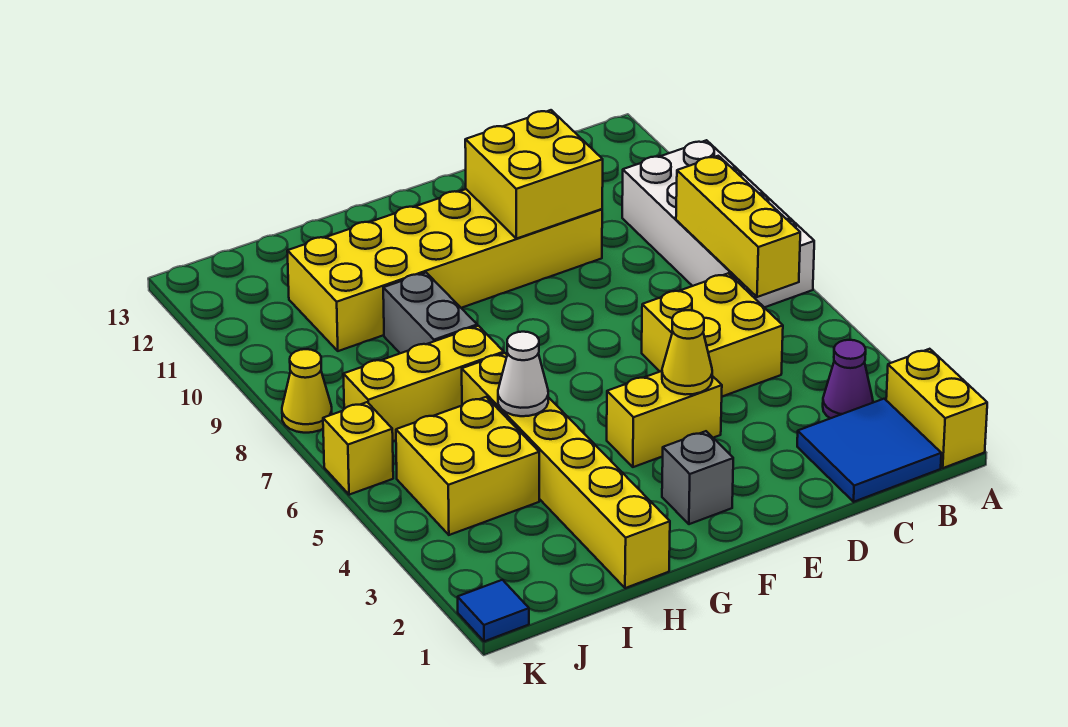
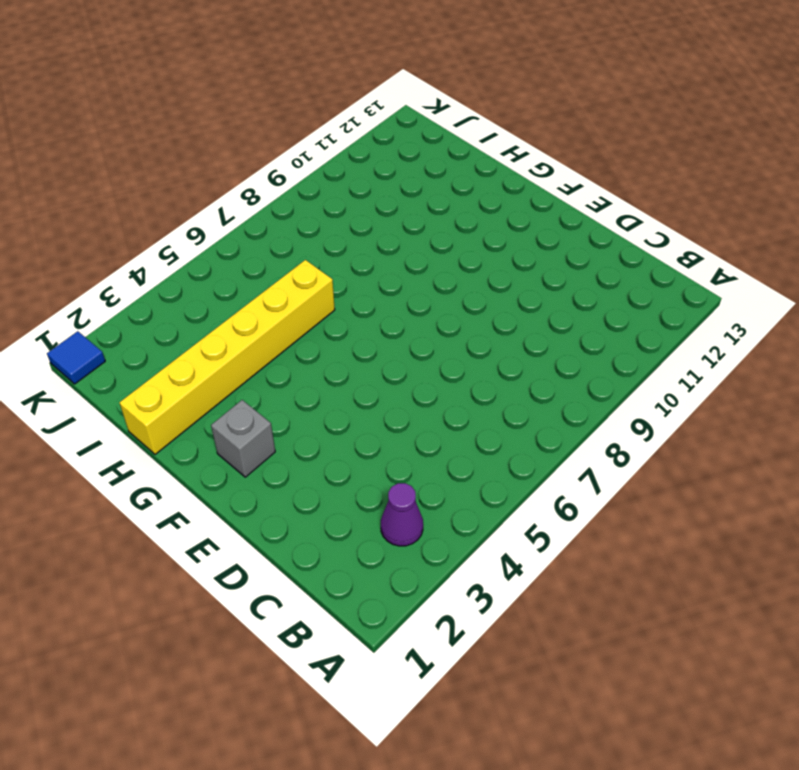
none -> yellow brick A1:A2 level 1
none -> white brick A7:B10 level 1
none -> blue tile B1:C2 level 1

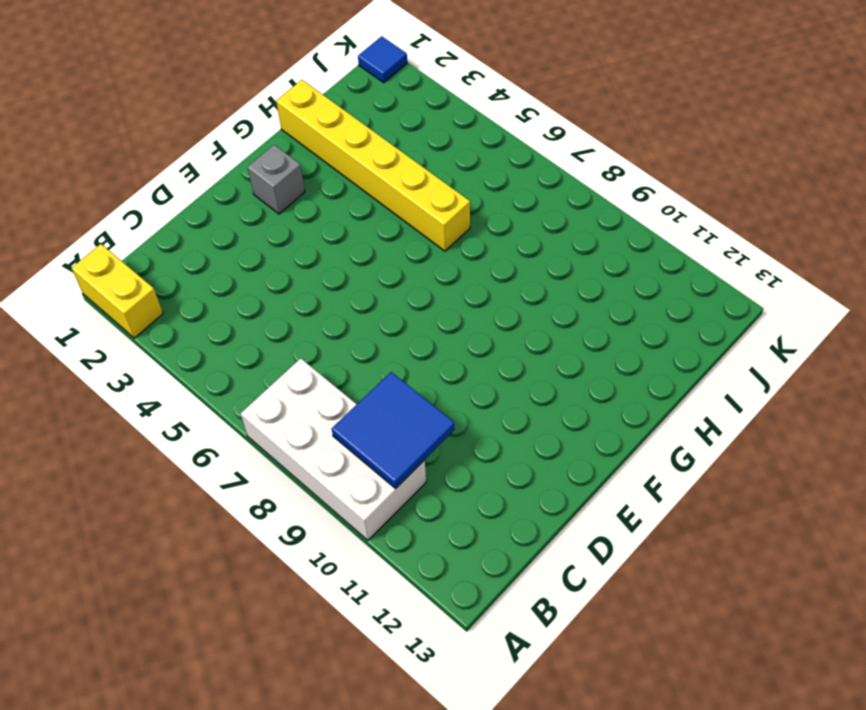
blue tile B9:C10 level 2 -> blue tile B1:C2 level 1
none -> purple cone B3 level 1
none -> yellow brick C5:D6 level 1
none -> yellow brick D10:I11 level 1

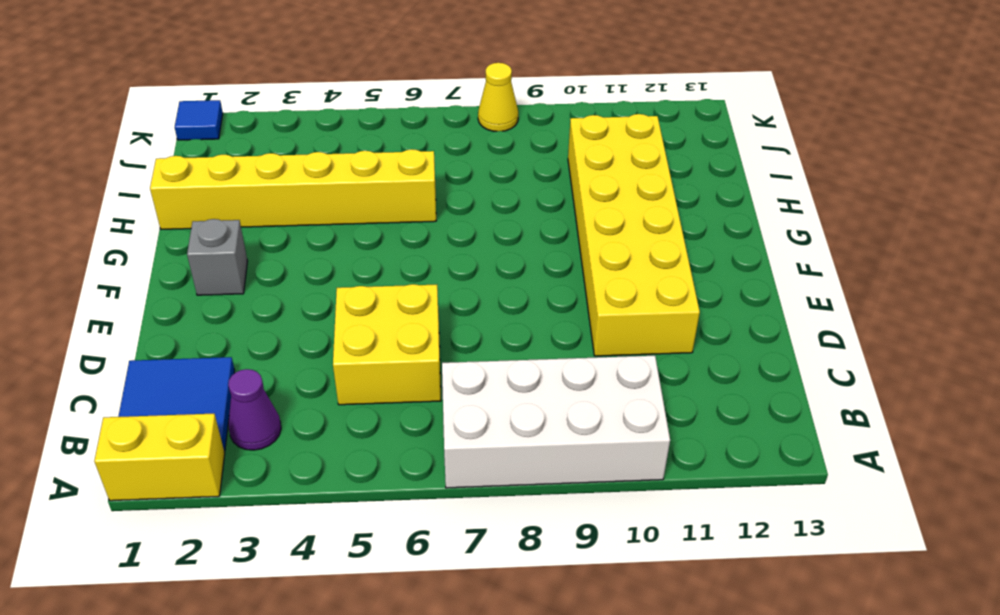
none -> yellow brick E4:F4 level 1
none -> yellow brick H7:J7 level 1
none -> grey brick H8:H9 level 1

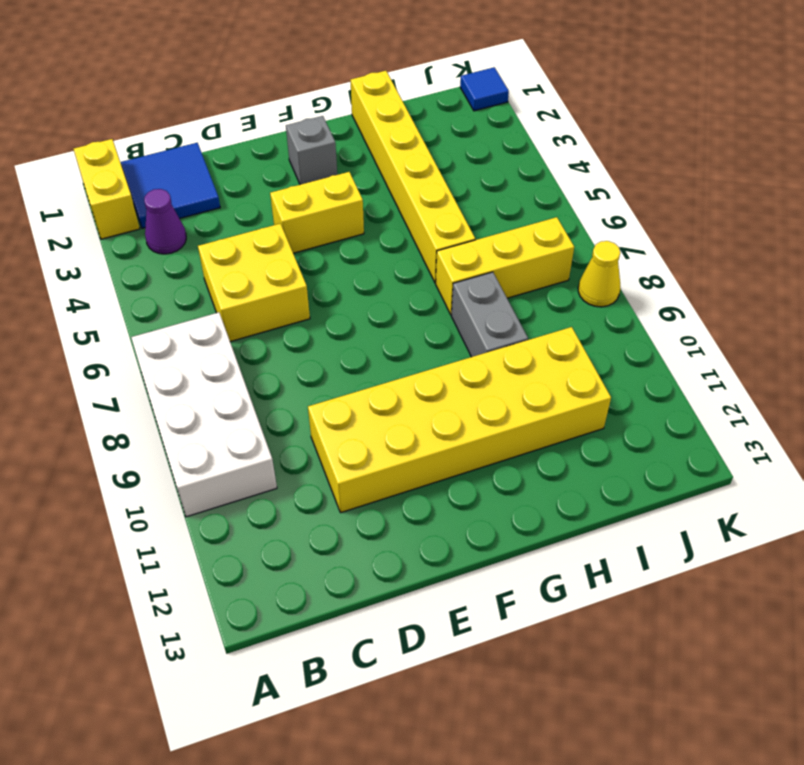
none -> yellow brick I4:J5 level 1
none -> yellow brick K6 level 1
none -> yellow brick B6:B8 level 2

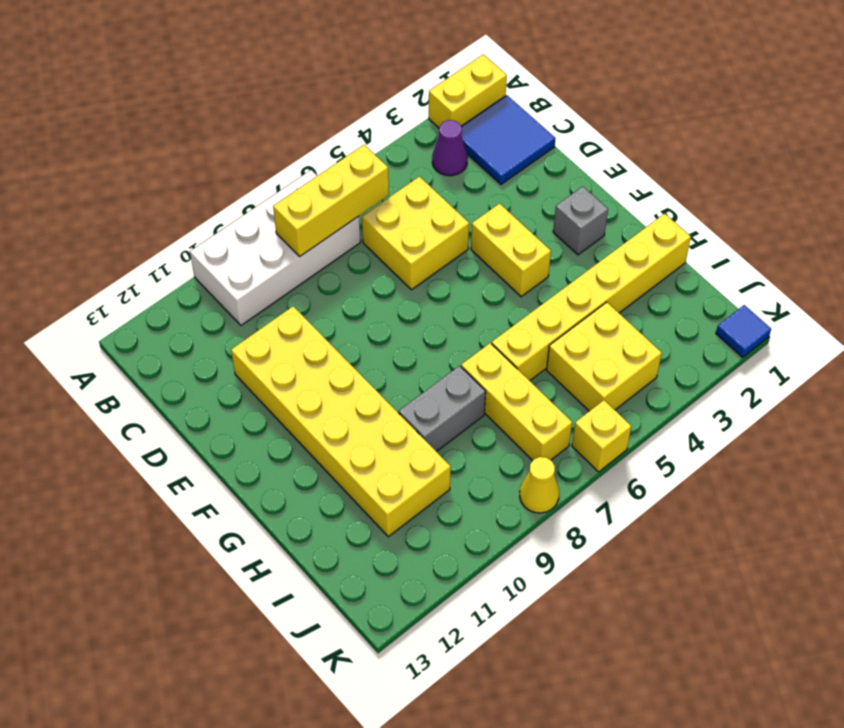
none -> yellow brick D10:E11 level 2
none -> yellow cone E4 level 2
none -> white cone H5 level 2

